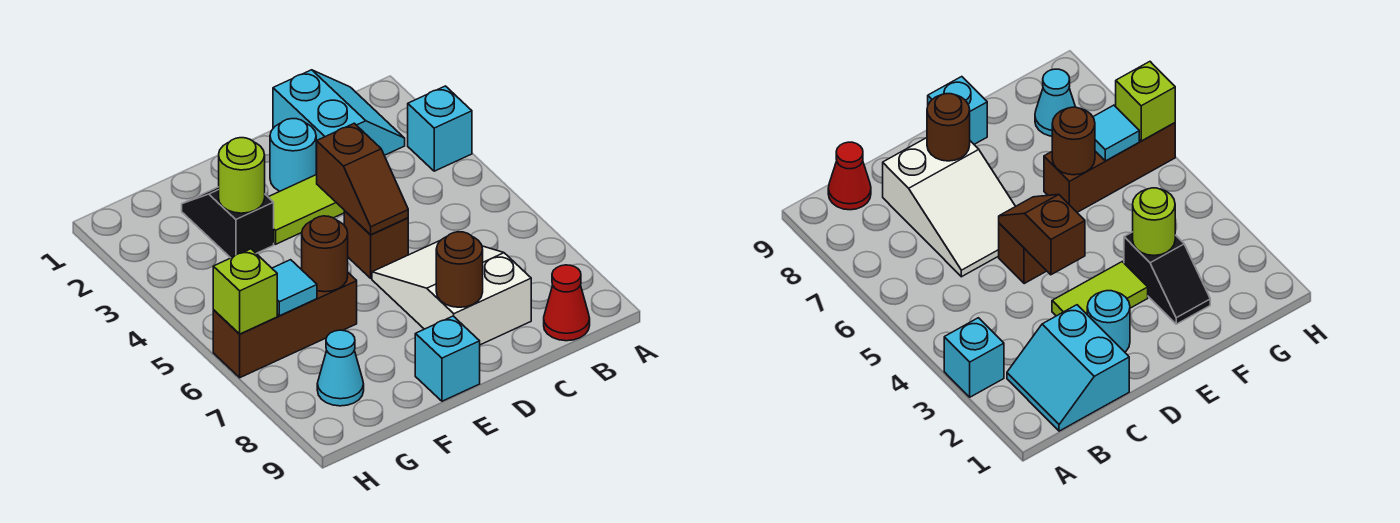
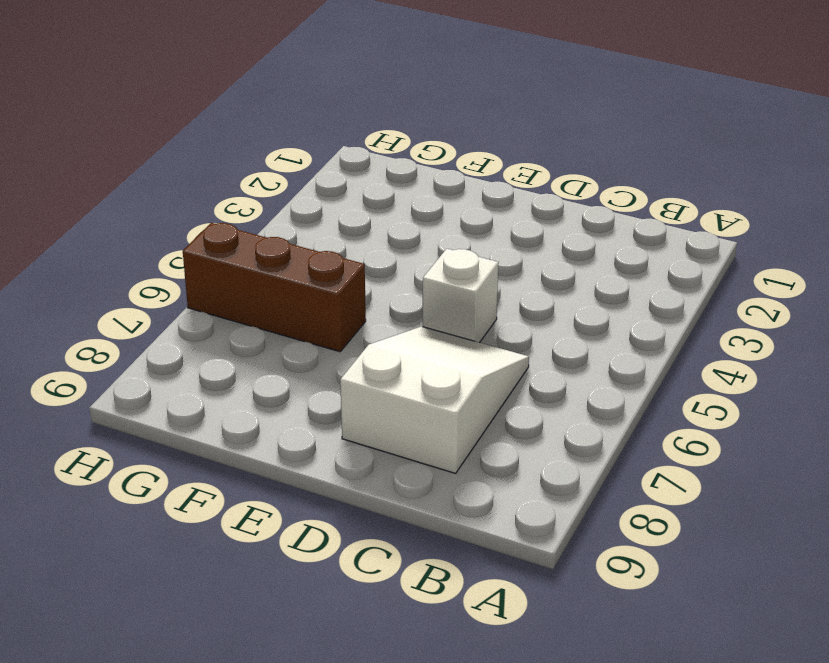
white brick D5 level 1 -> brown brick D5 level 1
none -> cyan brick A3 level 1
none -> cyan slope B1:C2 level 1 top C
none -> red cone B9 level 1

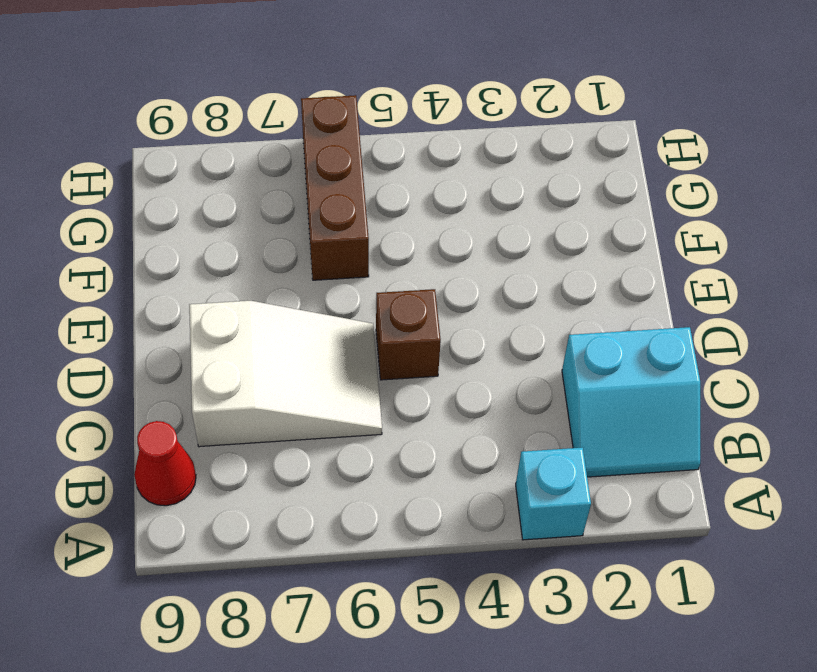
none -> cyan round brick D2 level 1
none -> lime tile D3:E3 level 1
none -> cyan brick E9 level 1

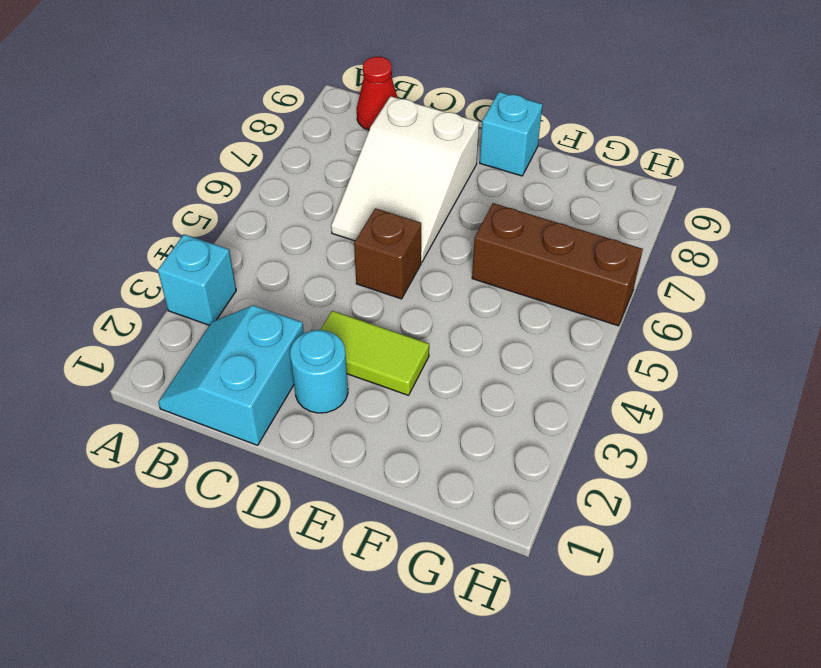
none -> black slope F2:F3 level 1 top 3
none -> cyan cone G8 level 1
none -> brown slope D4:D5 level 2 top 4

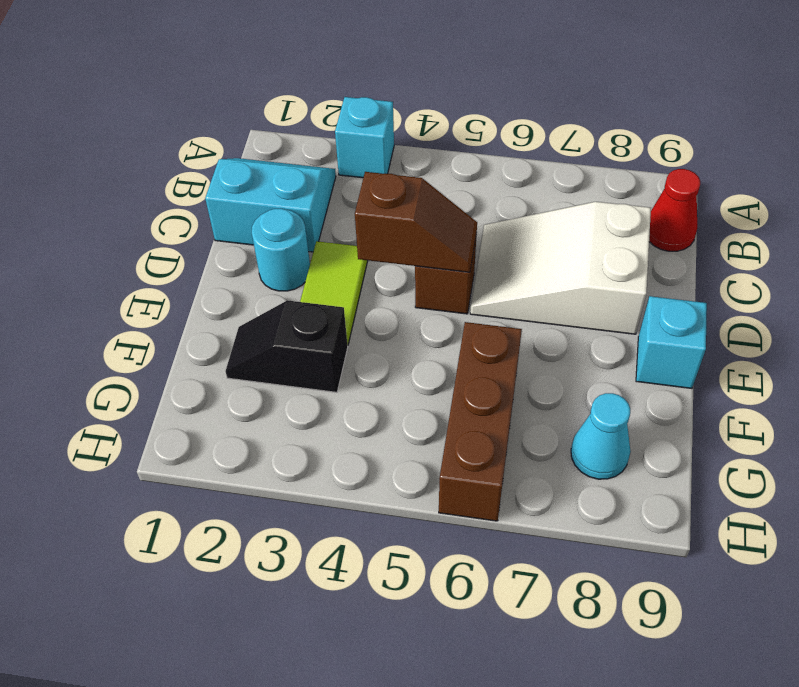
none -> brown round brick D8 level 2
none -> lime round brick F3 level 2
none -> brown round brick F6 level 2

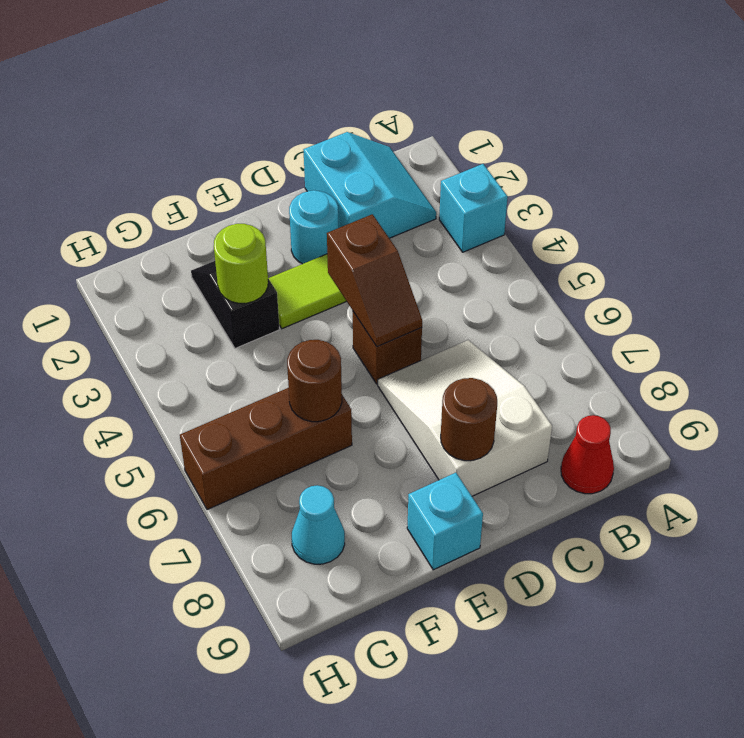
none -> cyan tile G6 level 2
none -> lime brick H6 level 2

